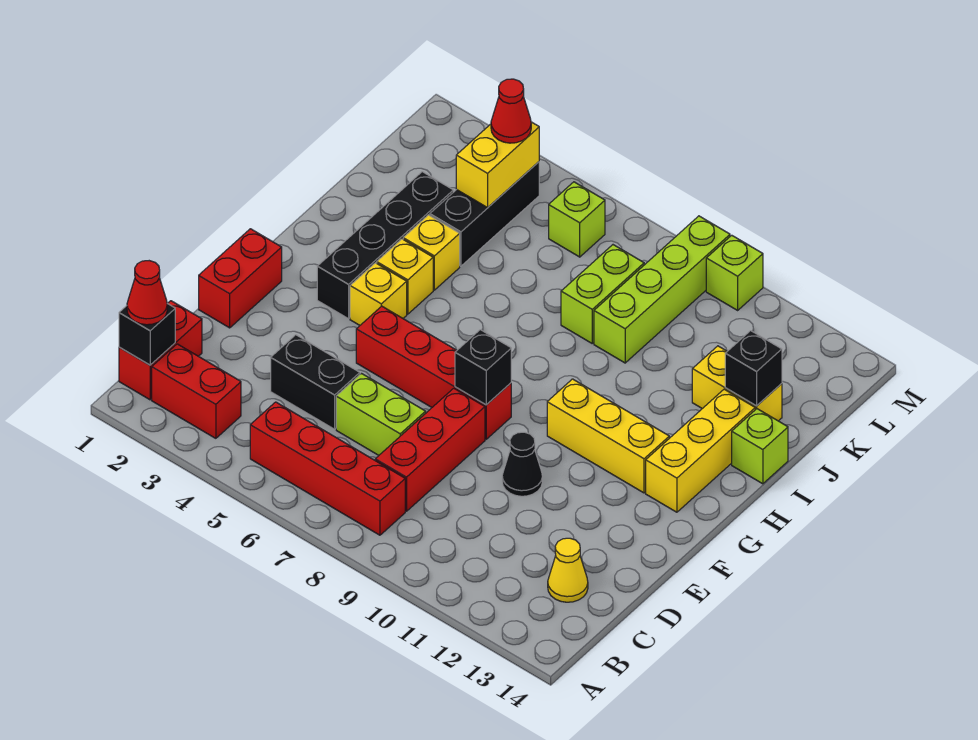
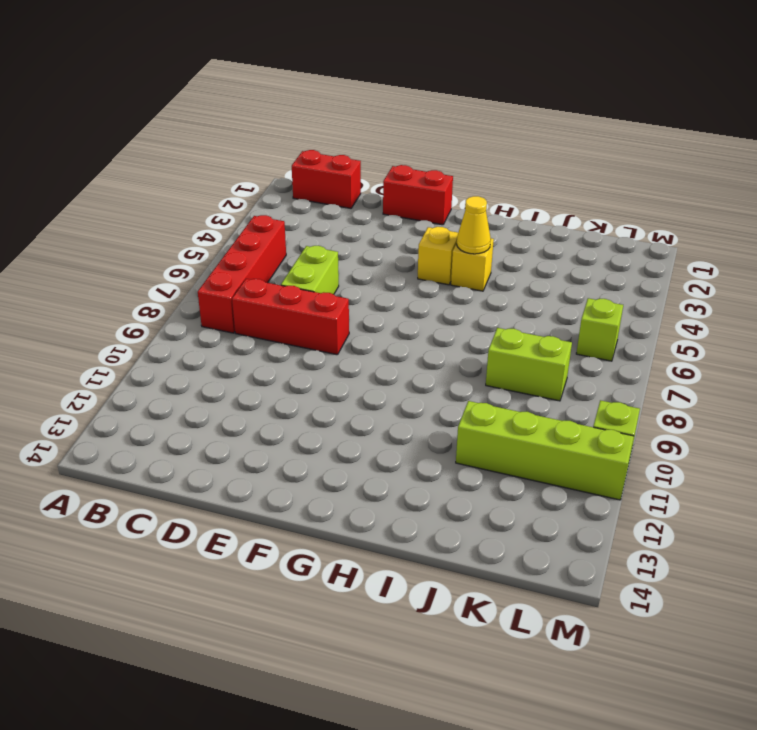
yellow cone H4 level 2 -> yellow cone C13 level 1
lime brick J11:M11 level 1 -> lime brick J9:M9 level 1
none -> red brick B2:B3 level 1
none -> black brick D4:D5 level 1
none -> black cone E10 level 1

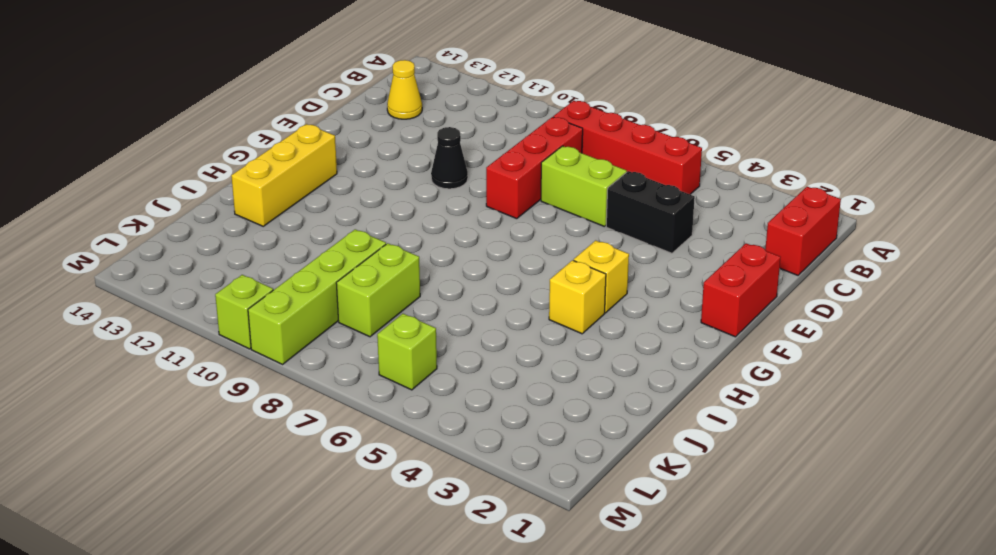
none -> red brick B2:B3 level 1
none -> red brick F5:F8 level 1
none -> black brick G3:J3 level 1

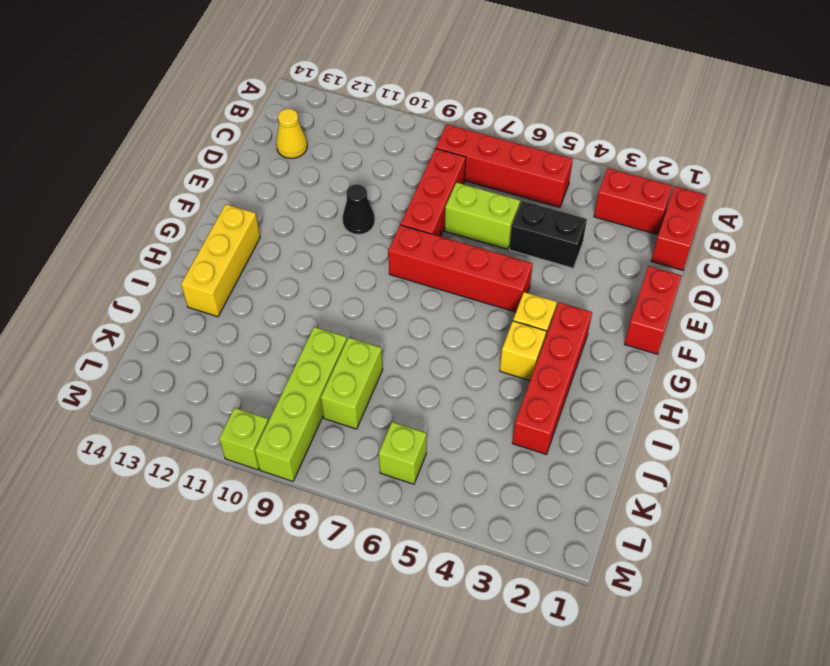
red brick G3:J3 level 1 -> black brick G3:J3 level 1
none -> yellow brick G10:G12 level 1
none -> yellow brick I4 level 1
none -> lime brick I14 level 1

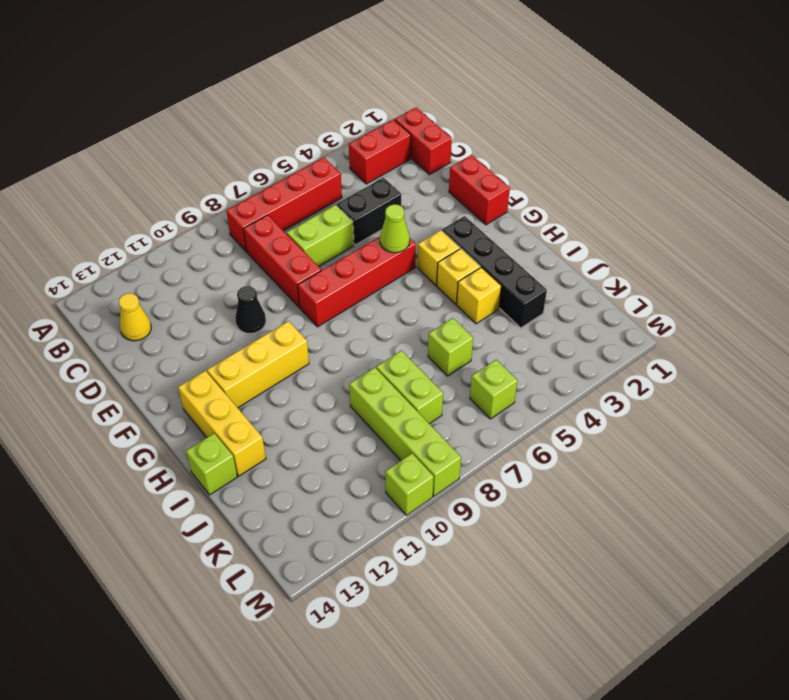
lime cone F5 level 2 -> none
lime brick J6 level 1 -> none
none -> black brick J4:L4 level 1
none -> yellow brick J12:J13 level 1
none -> black brick B1 level 2

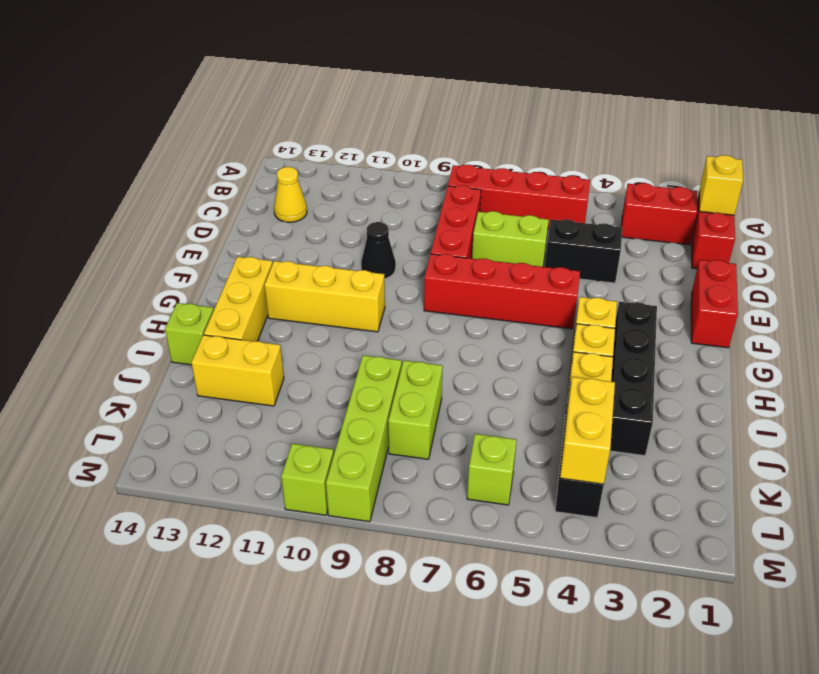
yellow brick B1 level 2 -> black brick B1 level 2
none -> black brick F8 level 2
none -> black brick J13 level 2
none -> red cone B1 level 3

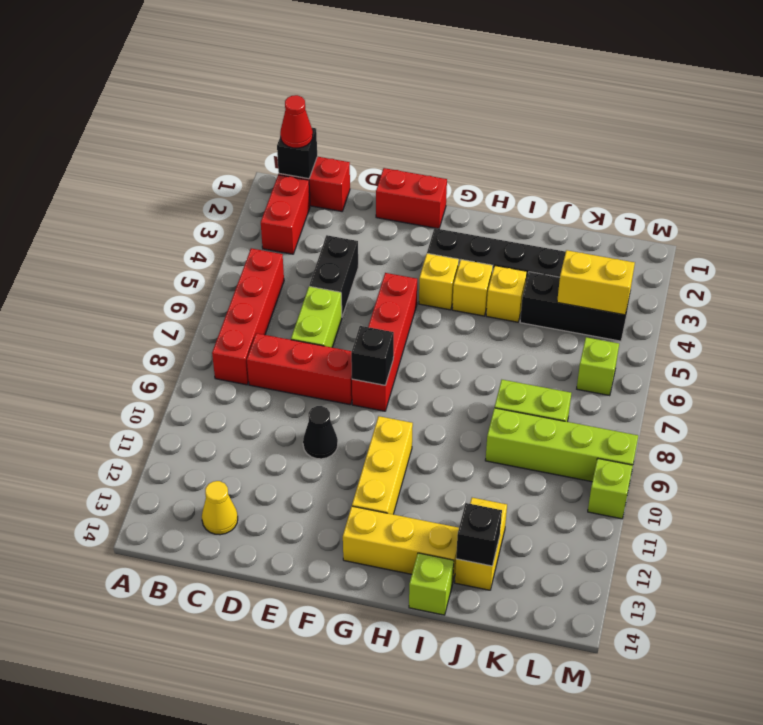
none -> red cone L4 level 3

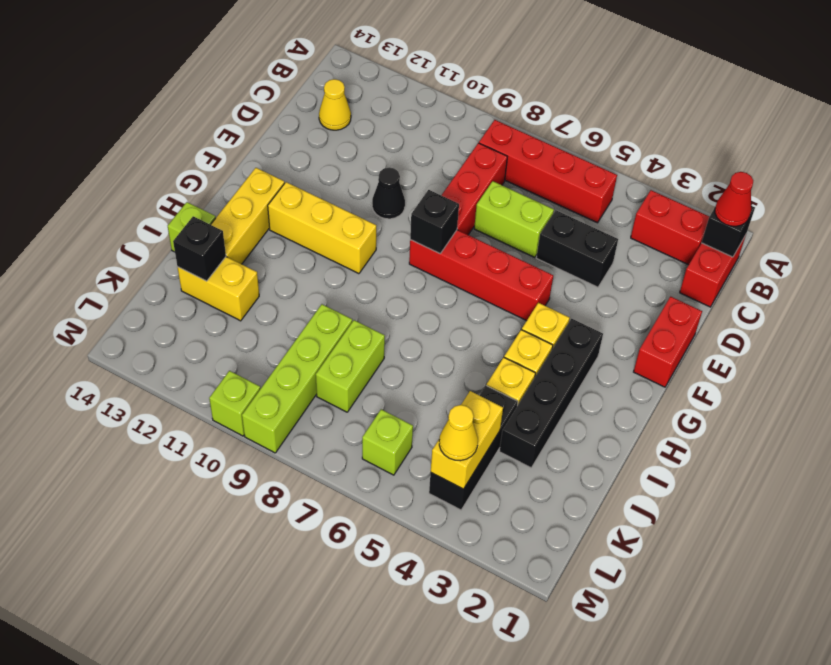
yellow cone L4 level 3 -> red cone L4 level 3

